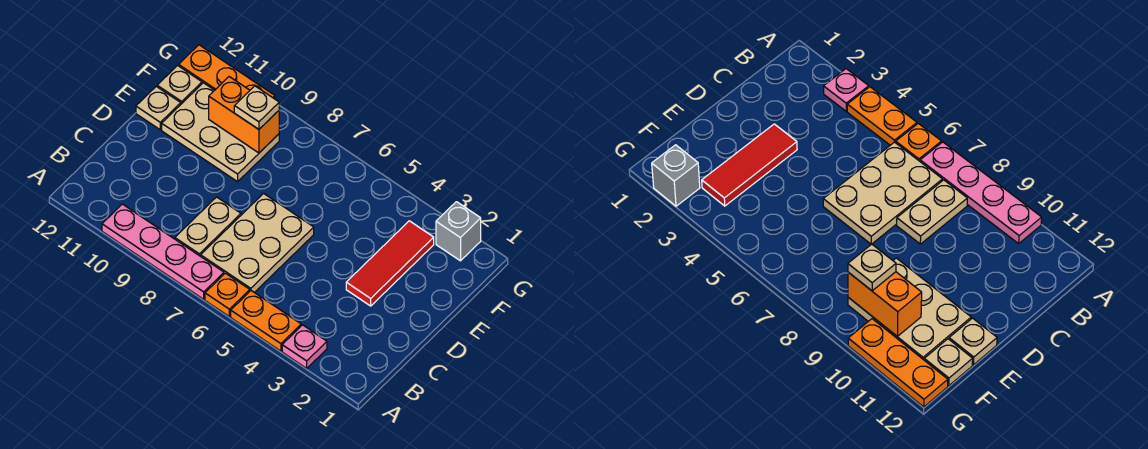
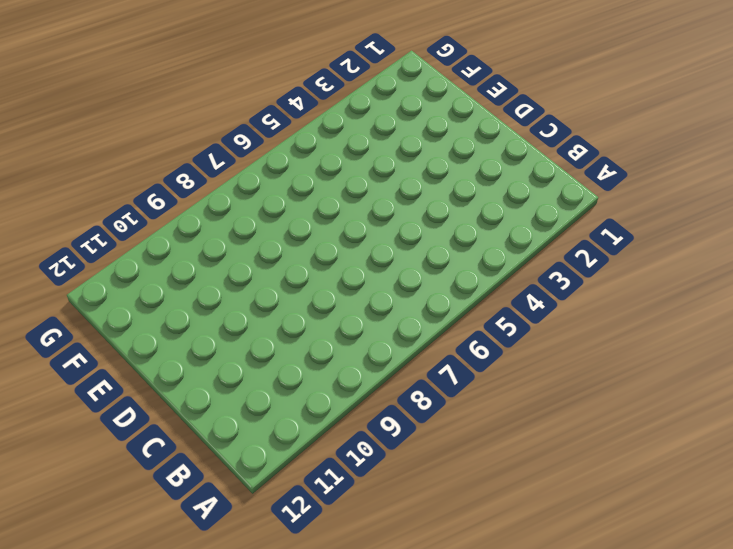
none -> pink plate A3 level 1
none -> orange plate A4:A5 level 1
none -> orange plate A6 level 1

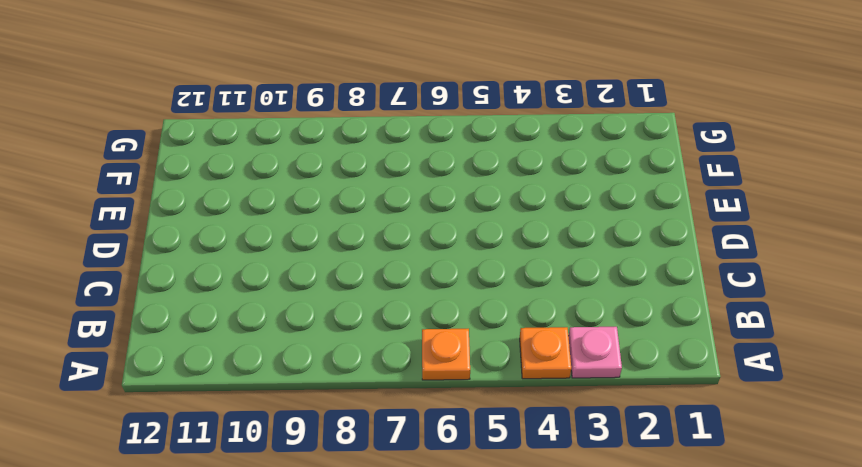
orange plate A4 level 1 -> orange plate A4:A5 level 1
none -> pink plate A7:A10 level 1
none -> tan plate B6:D7 level 1
none -> tan plate B8:C8 level 1

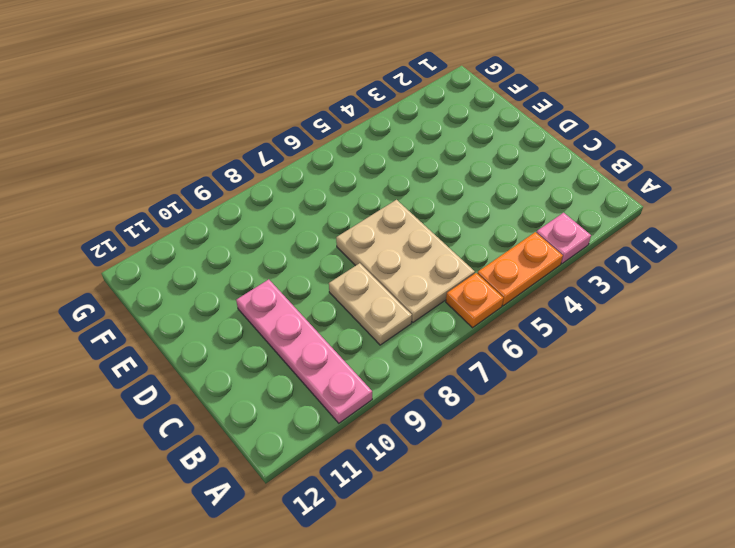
pink plate A10:D10 level 1 -> pink plate A7:A10 level 1
none -> red tile D3:F3 level 1
none -> tan plate E9:F11 level 1
none -> tan plate E12 level 1

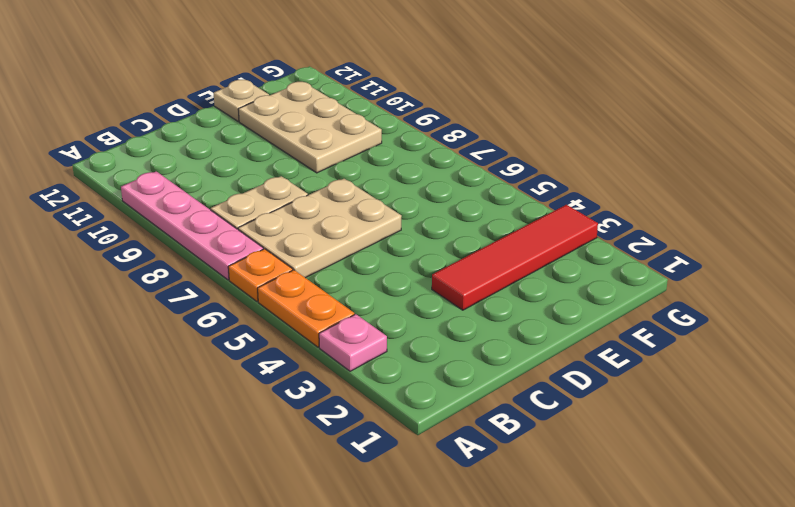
red tile D3:G3 level 1 -> red tile D3:F3 level 1
none -> tan plate F12 level 1
none -> grey brick G2 level 1
none -> orange plate G10:G12 level 1

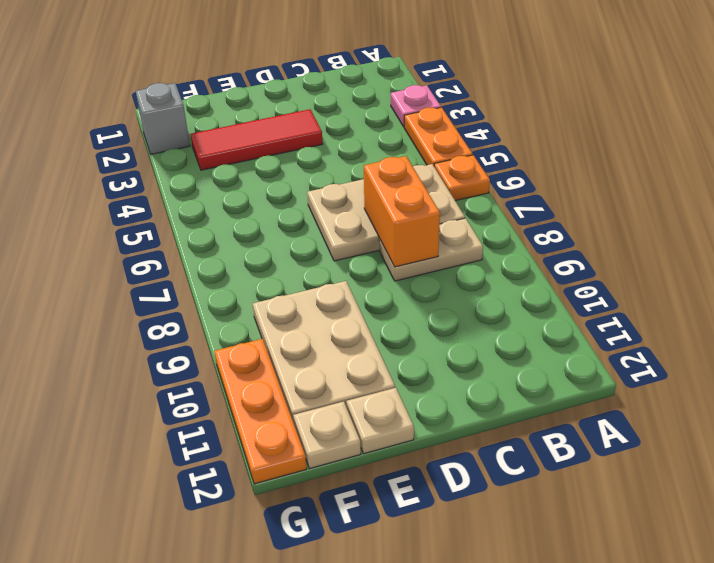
orange brick C7:C8 level 2 -> orange brick F9:F10 level 2
none -> pink plate A7:A10 level 1
none -> tan plate F9 level 3

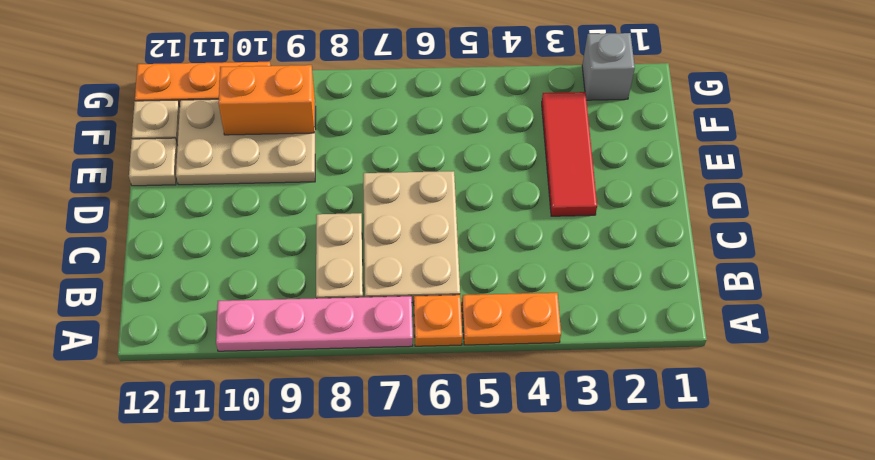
none -> pink plate A3 level 1
none -> tan plate F9 level 3

